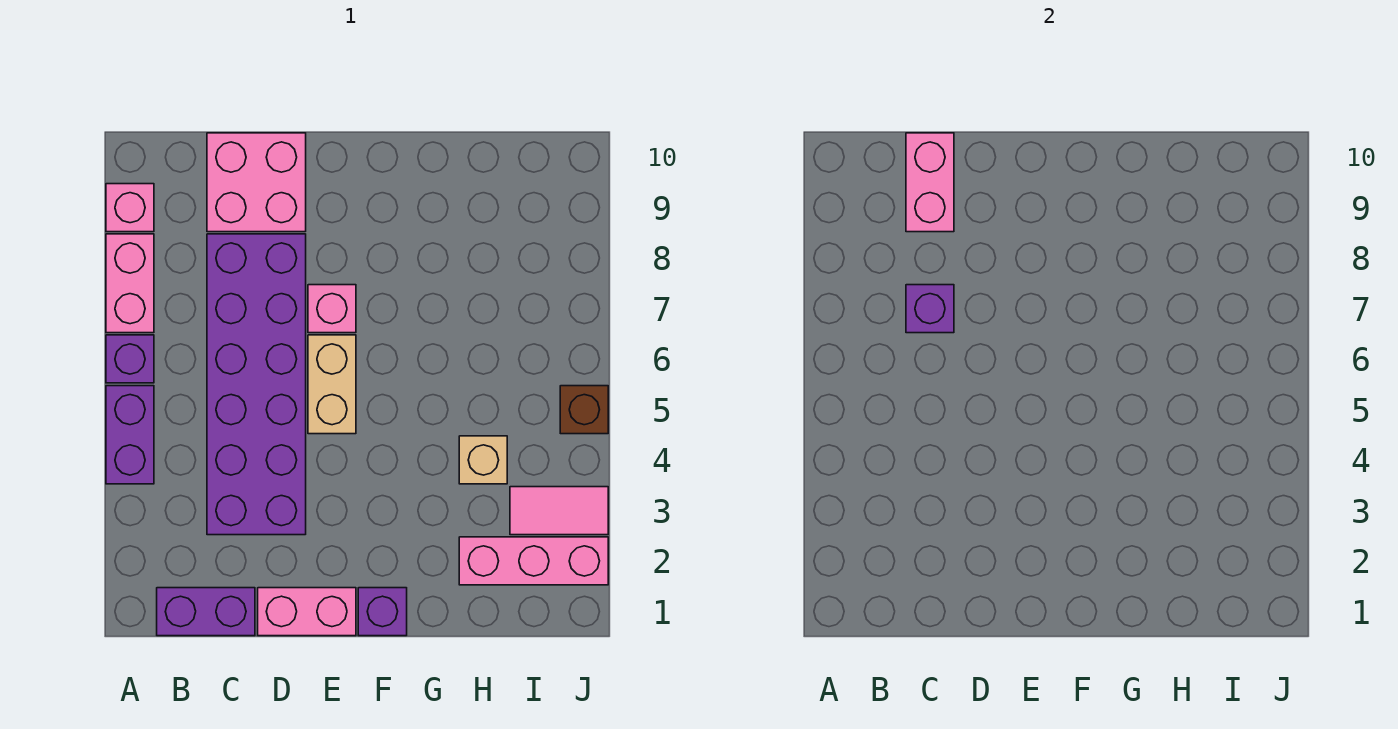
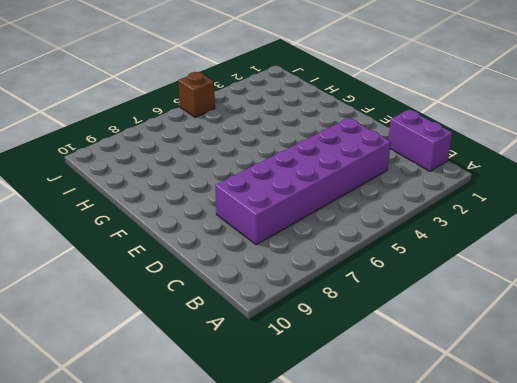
none -> purple brick A4:A5 level 1
none -> purple brick A6 level 1
none -> pink brick A7:A8 level 1

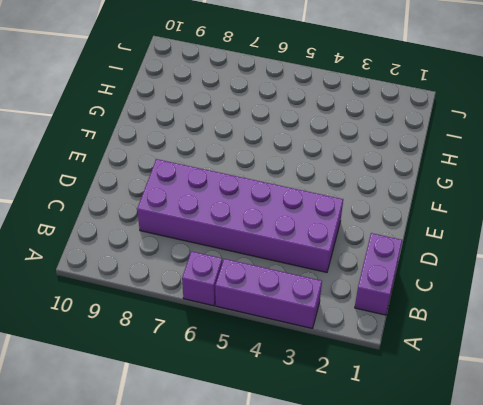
purple brick A3:A5 level 1 -> purple brick A4:A5 level 1
none -> pink brick A7:A8 level 1
none -> pink brick A9 level 1
none -> pink brick C9:D10 level 1

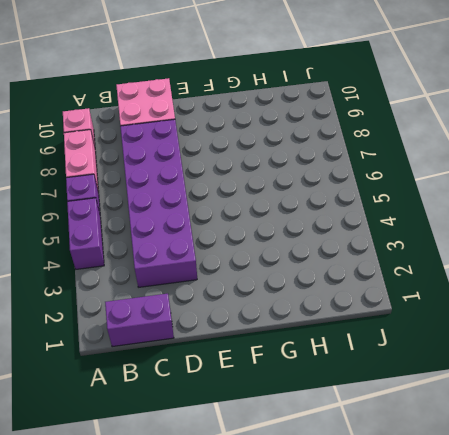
none -> pink brick D1:E1 level 1
none -> tan brick E5:E6 level 1
none -> pink brick E7 level 1

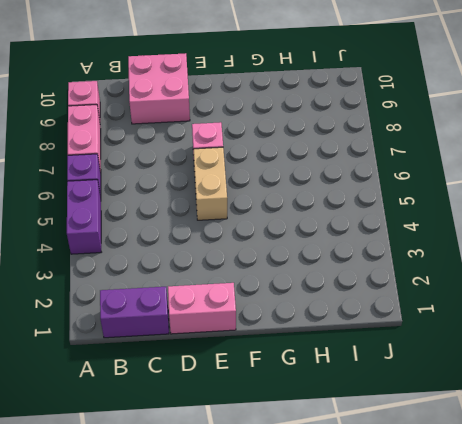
none -> purple brick C3:D8 level 1
none -> purple brick F1 level 1
none -> pink brick H2:J2 level 1

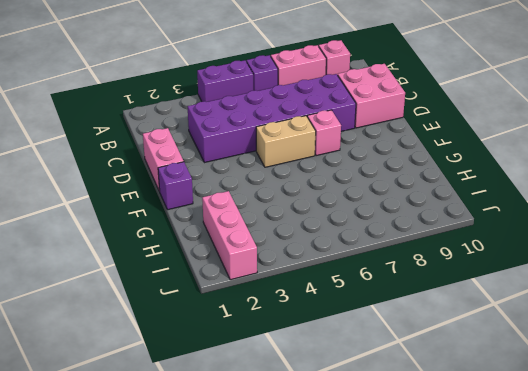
none -> purple brick B1:C1 level 1
none -> tan brick H4 level 1
none -> pink tile I3:J3 level 1

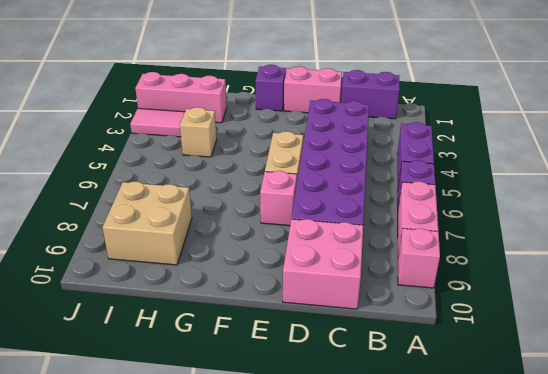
tan brick H8:I9 level 1 -> none
none -> brown brick J5 level 1
none -> purple brick C7 level 2
none -> pink brick C9:C10 level 2

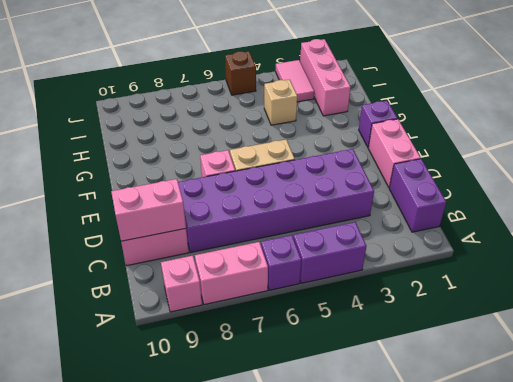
none -> purple brick C7 level 2

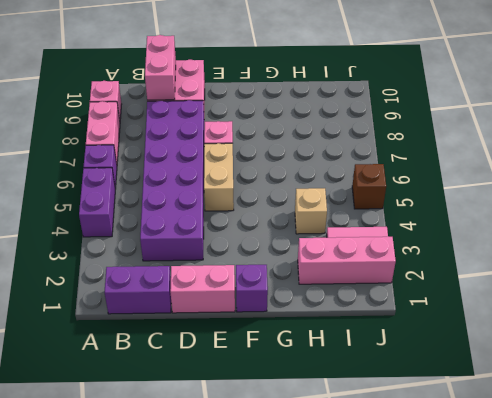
none -> purple brick C7 level 2

